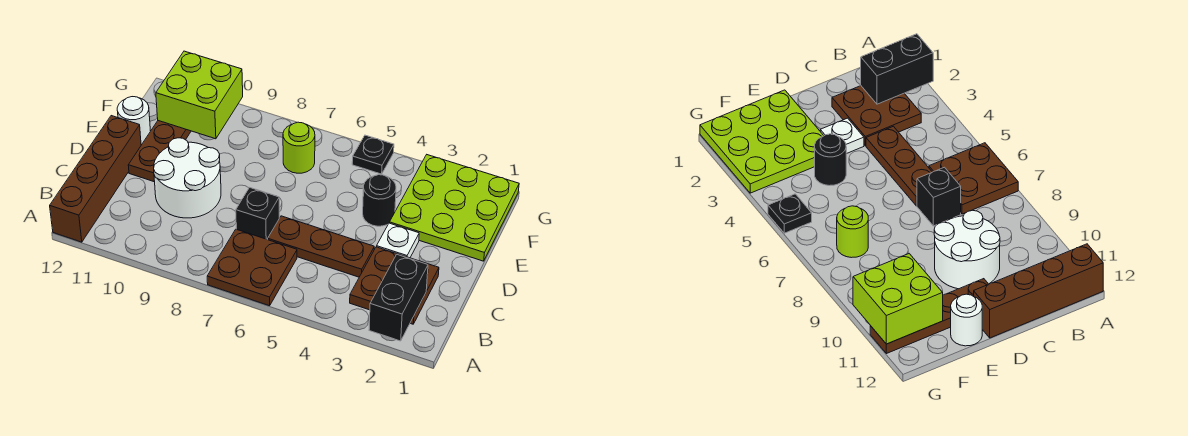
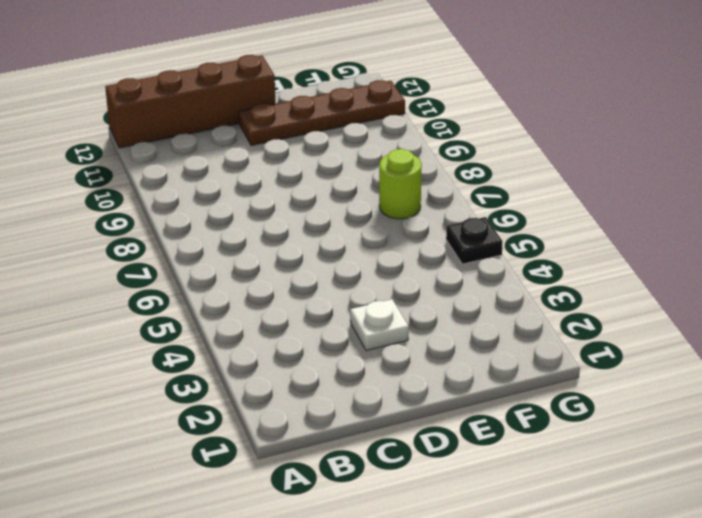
none -> brown plate A6:B7 level 1
none -> brown plate B2:C3 level 1
none -> brown plate C4:C6 level 1

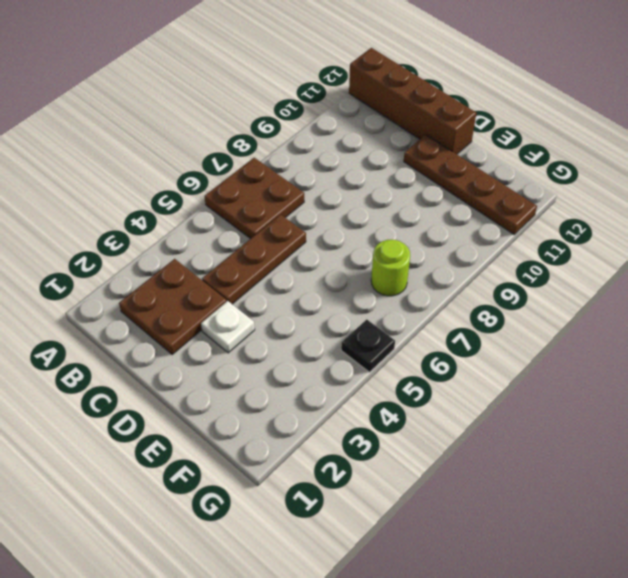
none -> black brick C7 level 1
none -> white round brick C9:D10 level 1
none -> lime plate E1:G3 level 1

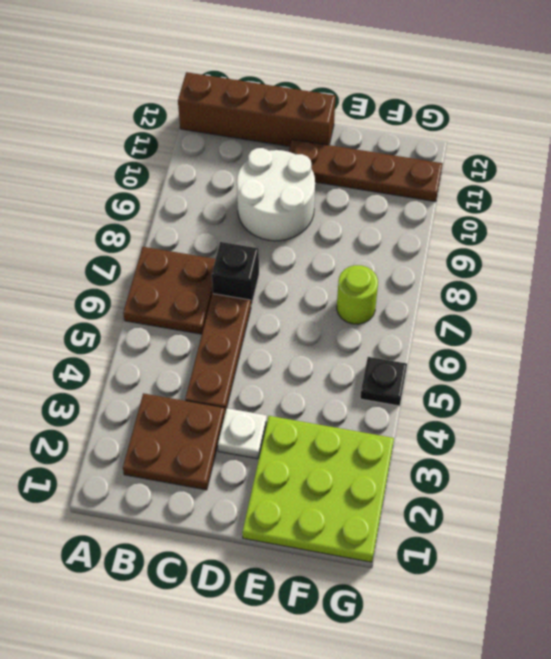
none -> black round brick E4 level 1
none -> white round brick E12 level 1
none -> black brick A2:B2 level 2

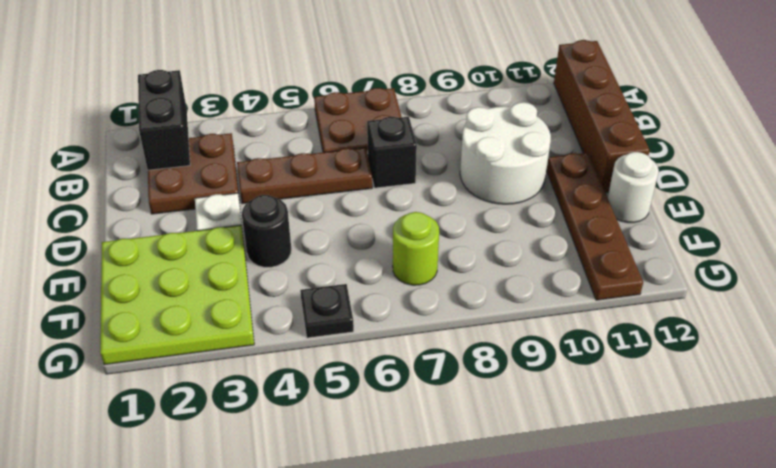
none -> lime brick F10:G11 level 2

